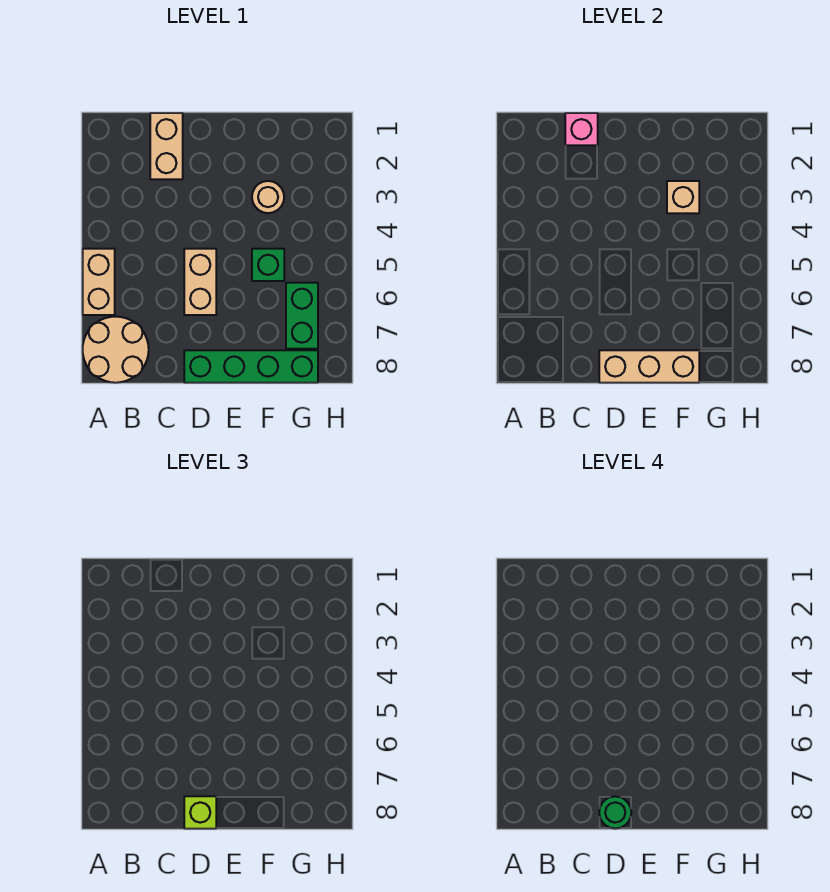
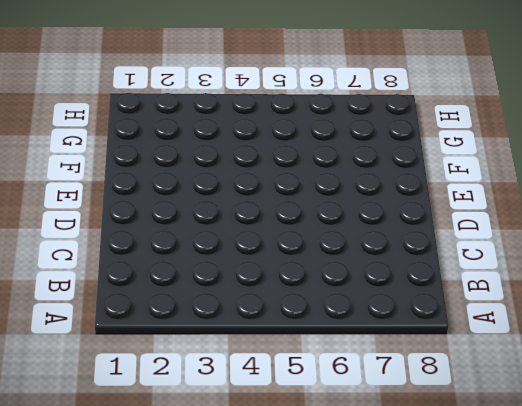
none -> tan brick A5:A6 level 1
none -> tan round brick A7:B8 level 1
none -> tan brick C1:C2 level 1

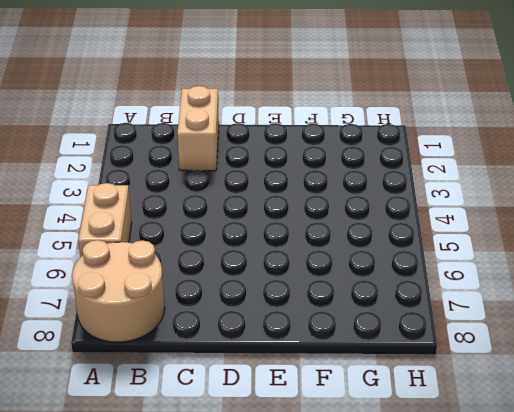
none -> tan brick D5:D6 level 1
none -> green brick D8:G8 level 1
none -> tan round brick F3 level 1

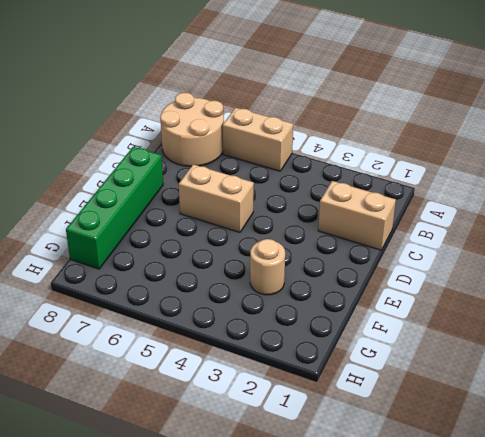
none -> green brick F5 level 1
none -> green brick G6:G7 level 1
none -> pink brick C1 level 2

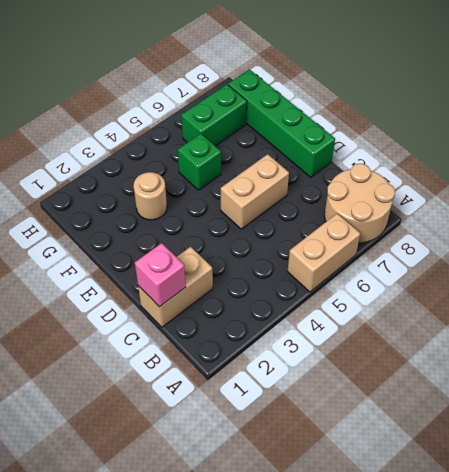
none -> tan brick D8:F8 level 2
none -> tan brick F3 level 2
none -> lime brick D8 level 3

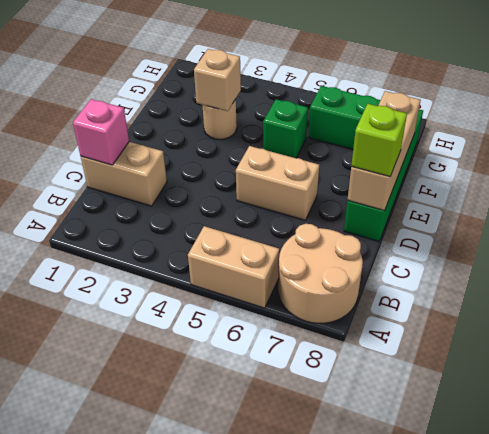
none -> green round brick D8 level 4

